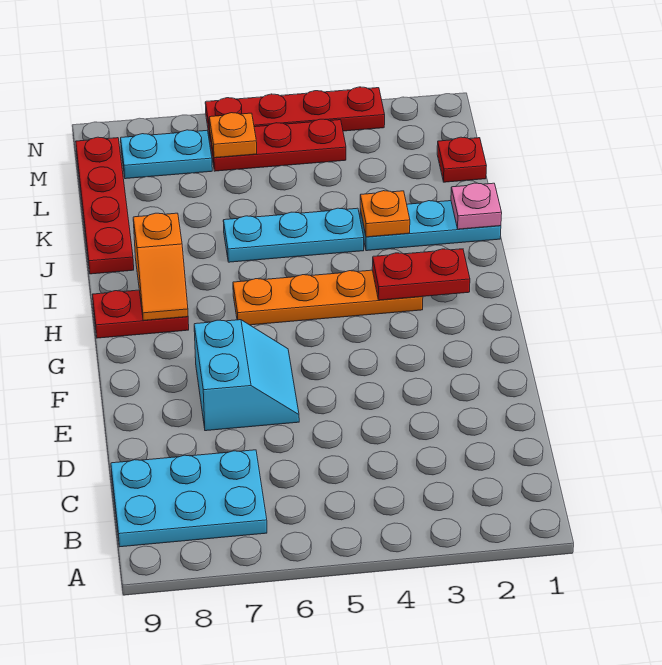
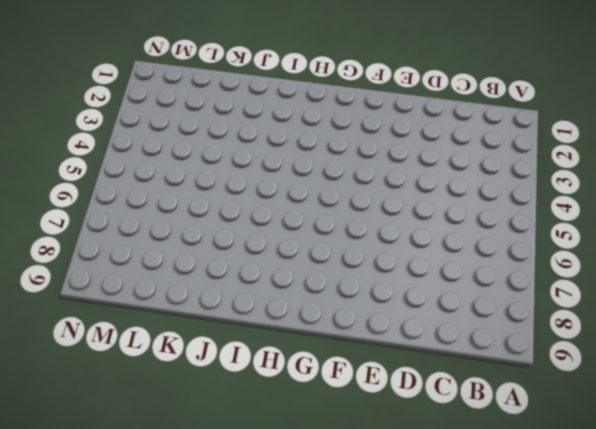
none -> cyan plate B7:C9 level 1
none -> cyan slope E6:F7 level 1 top 7
none -> orange plate H3:H6 level 1

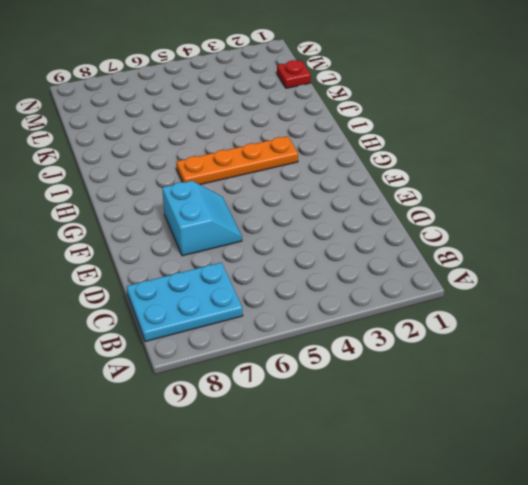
none -> red plate H8:H9 level 1
none -> cyan plate J1:J3 level 1
none -> cyan plate J4:J6 level 1

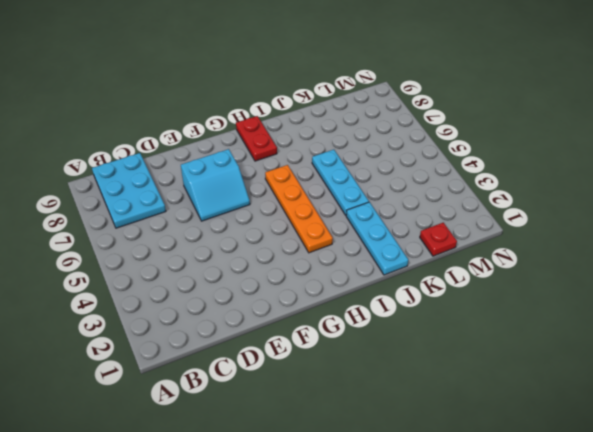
none -> red plate J9:M9 level 1
none -> red plate M4:M6 level 1
none -> cyan plate M7:M8 level 1

